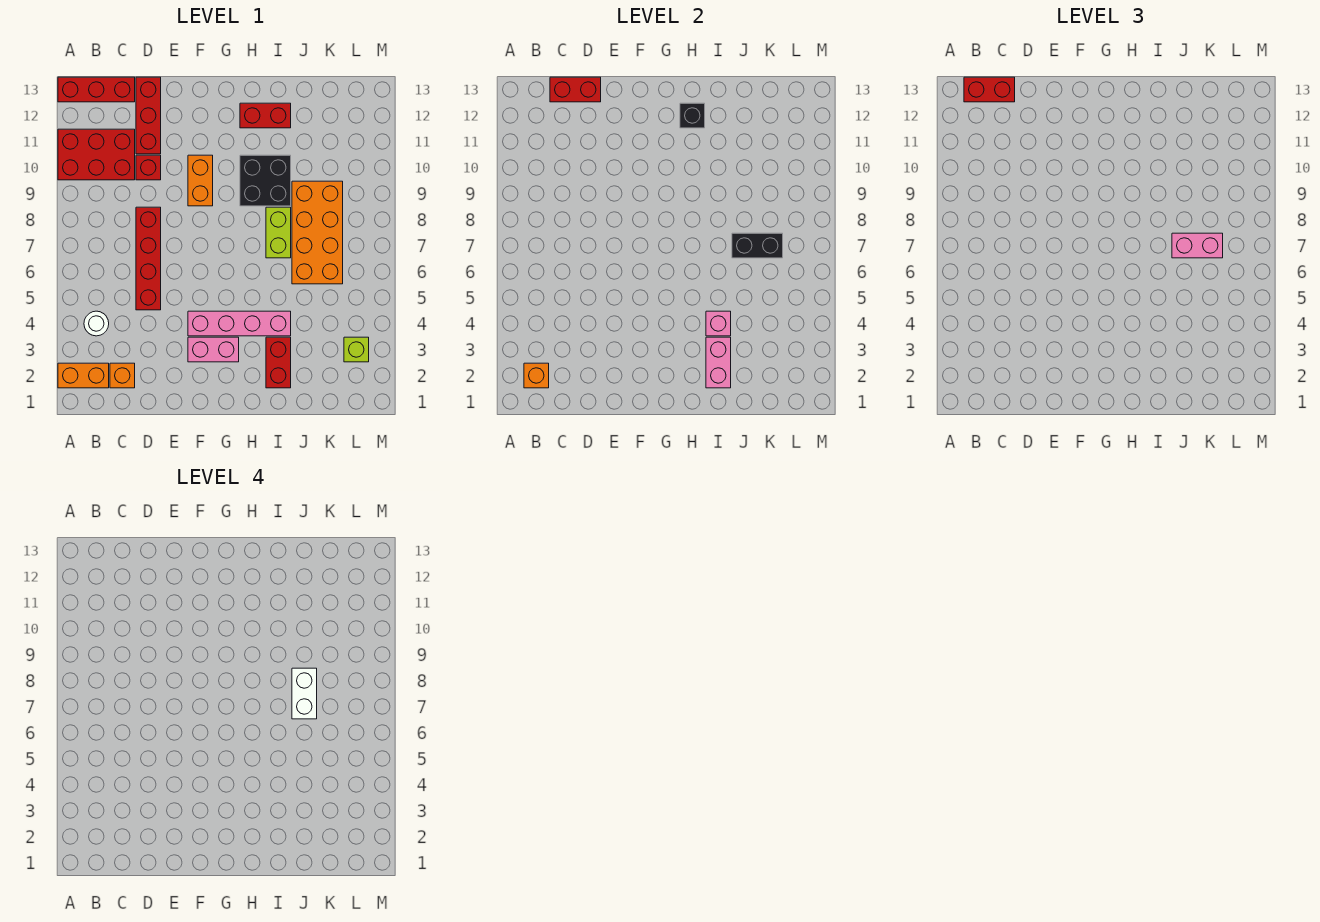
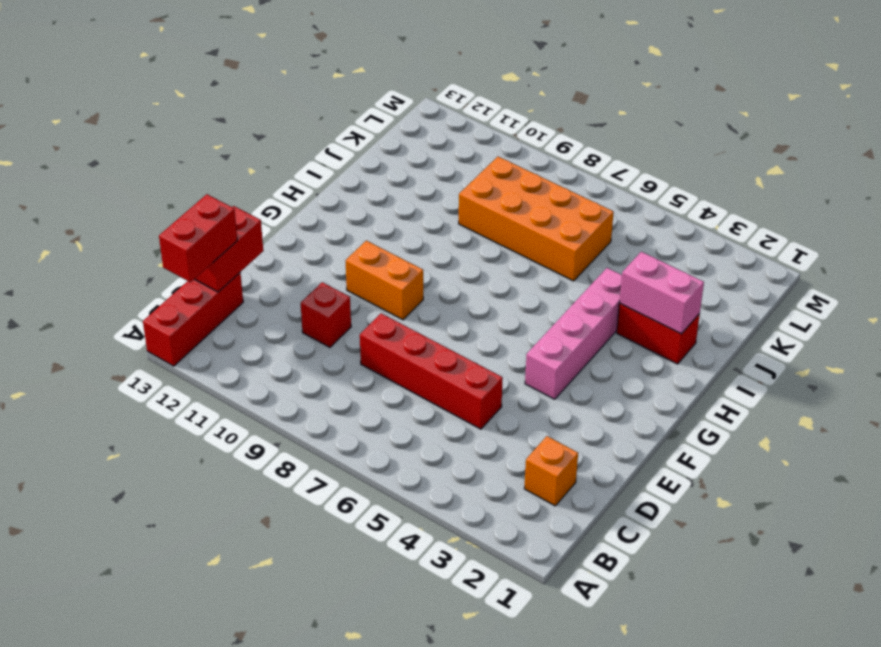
none -> orange brick A2:B2 level 1
none -> red brick A10:C11 level 1
none -> white round brick B4 level 1

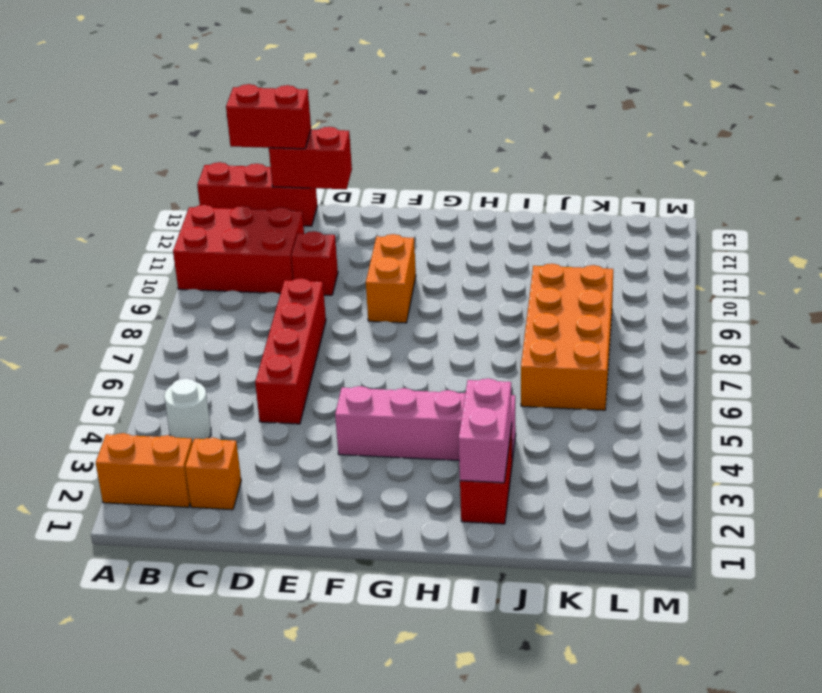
none -> red brick D11:D13 level 1
none -> pink brick F3:G3 level 1
none -> black brick H9:I10 level 1

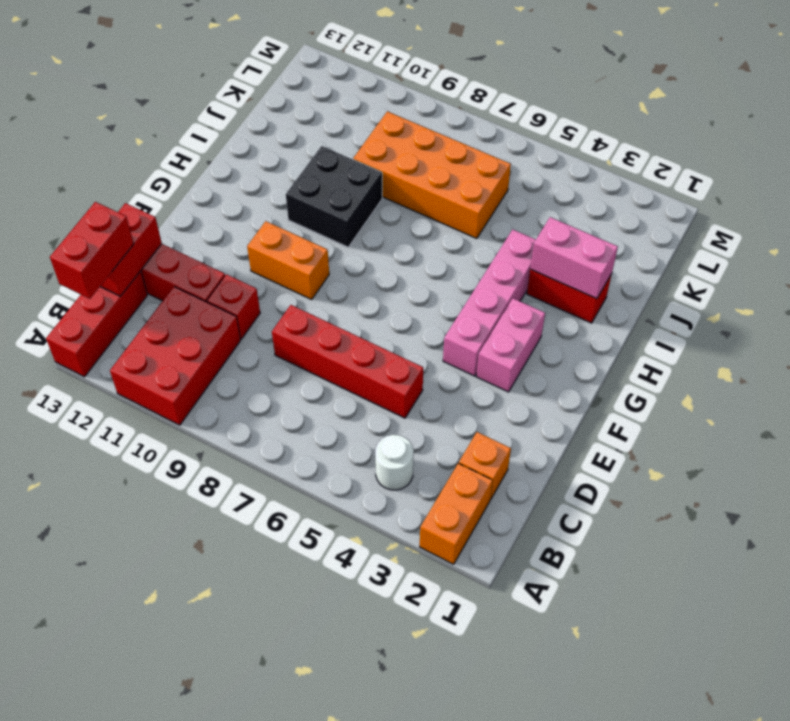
none -> red brick H12:I12 level 1
none -> lime brick I7:I8 level 1
none -> lime brick L3 level 1

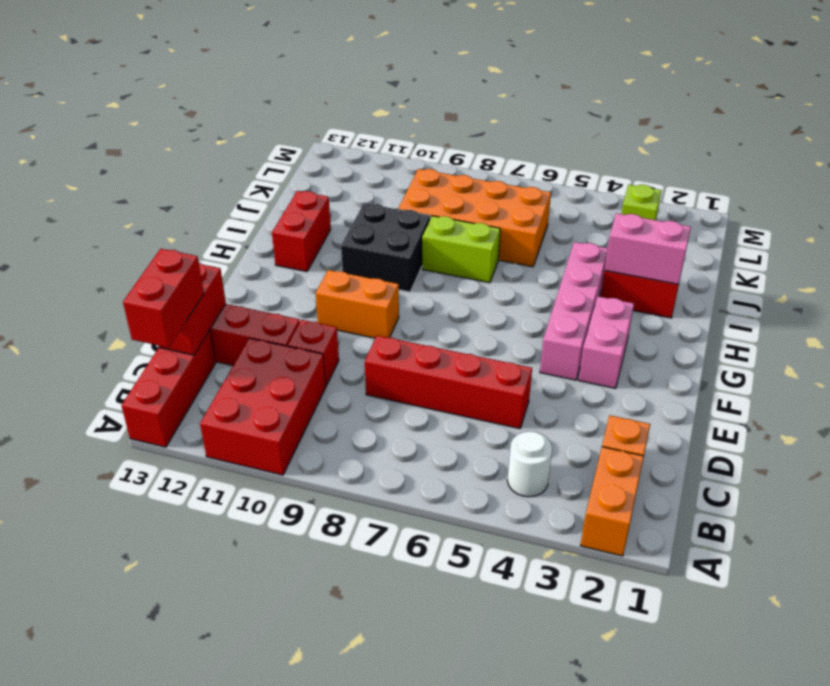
none -> orange brick B2 level 2
none -> black brick H12 level 2
none -> pink brick I4 level 2

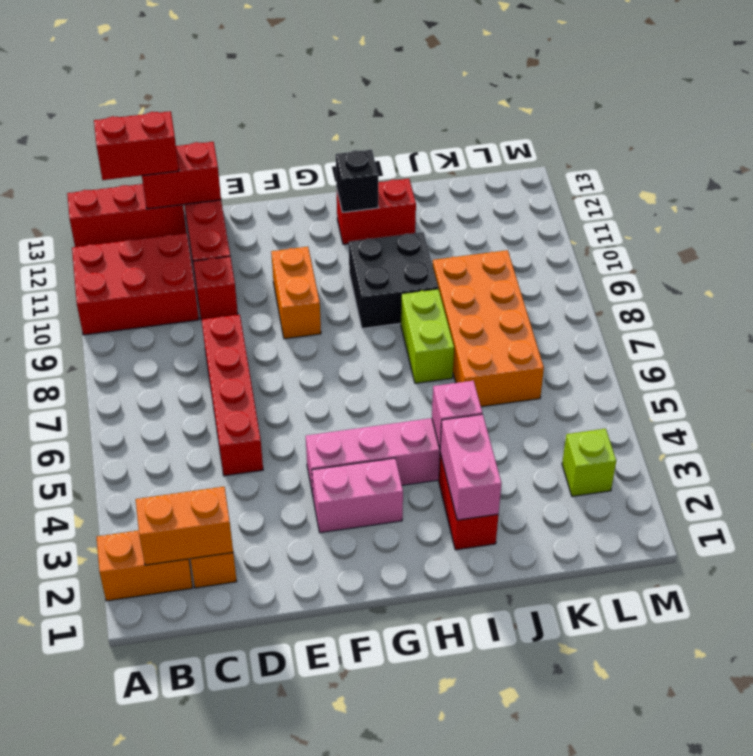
orange brick B2:C2 level 2 -> orange brick B2 level 2
none -> white round brick B4 level 1
none -> black brick J7:K7 level 2
none -> pink brick J7:K7 level 3

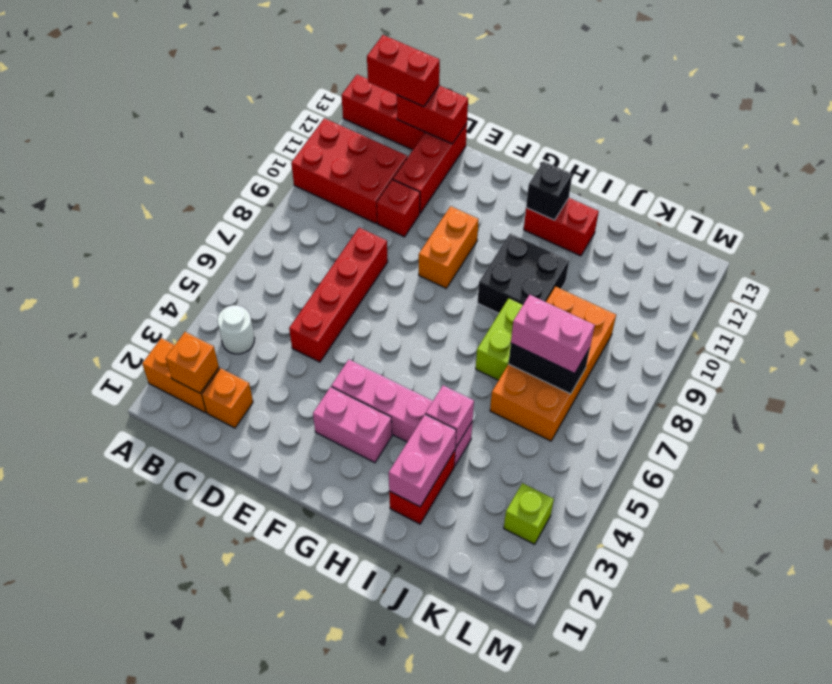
none -> white brick J7:J8 level 4

